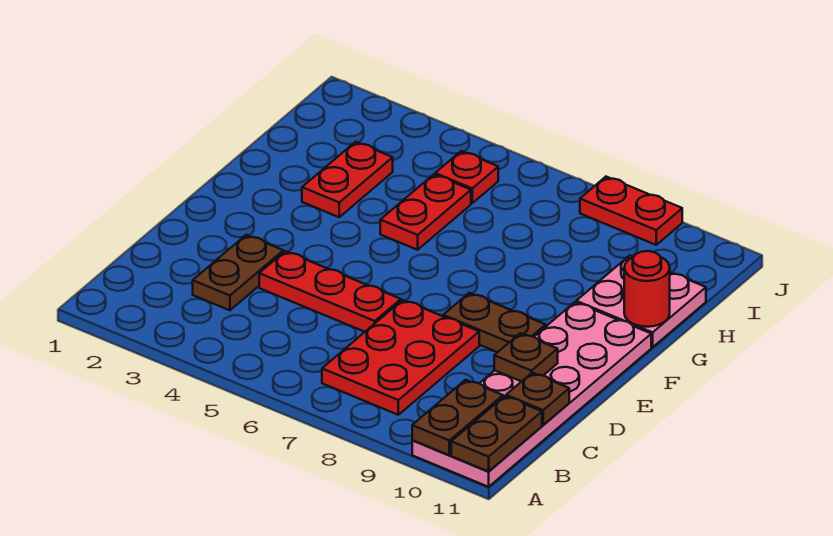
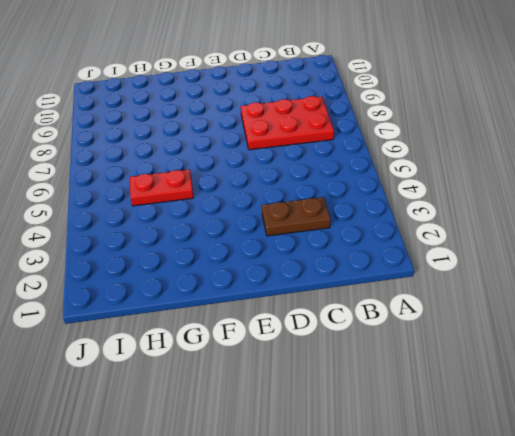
none -> pink plate A10:F11 level 1
none -> red plate D4:D6 level 1
none -> brown plate E8:E9 level 1

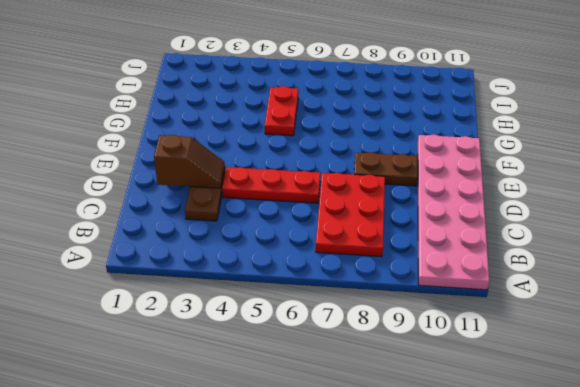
brown slope D2:D3 level 2 top 2 -> none
none -> red plate G3:H3 level 1
none -> pink plate G10:H11 level 1
none -> red plate I5 level 1

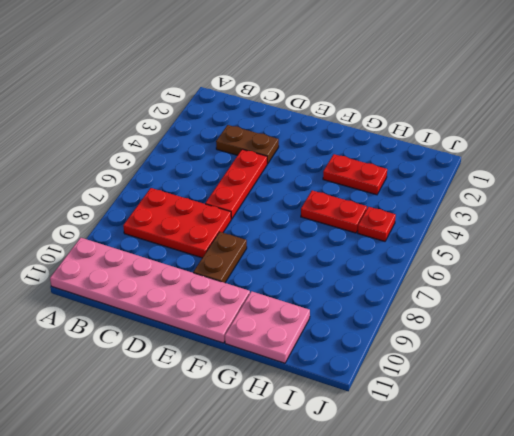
none -> red plate J8:J9 level 1
none -> brown plate A10:B10 level 2
none -> brown plate A11:B11 level 2

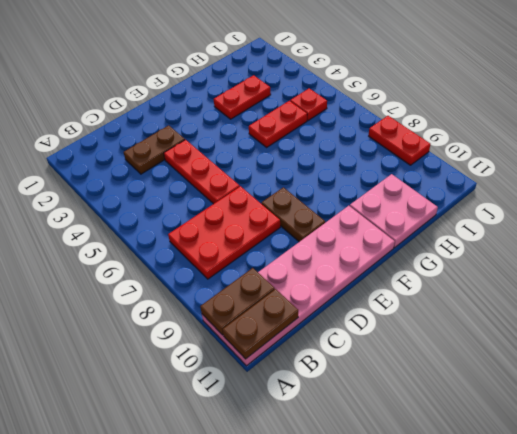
none -> brown plate C11 level 2
none -> brown plate D10 level 2
none -> red round brick G11 level 2

